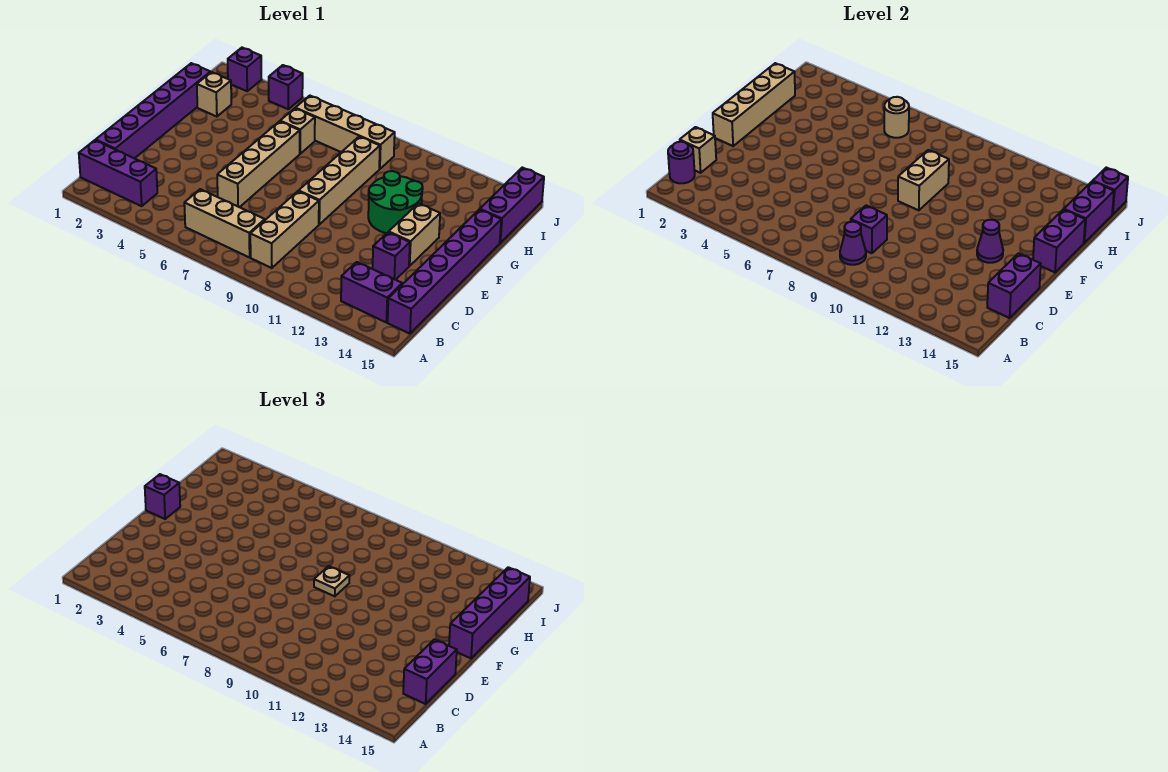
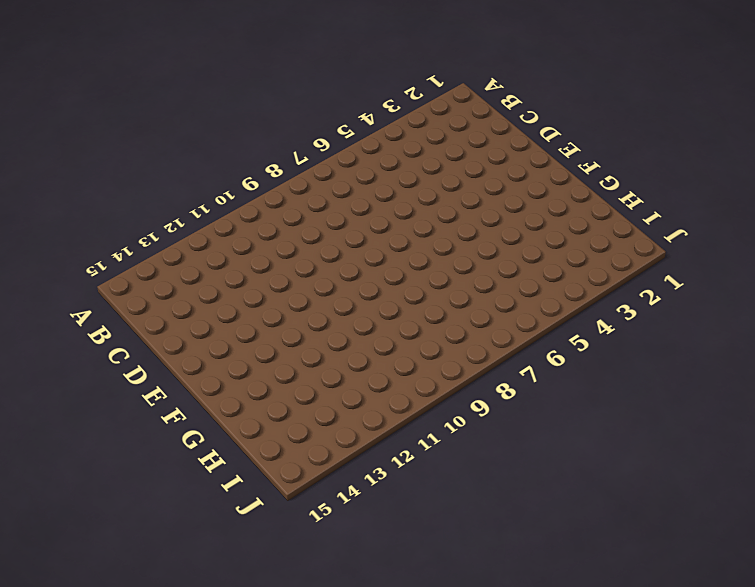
none -> purple brick B1:B3 level 1
none -> tan brick B6:B8 level 1
none -> tan brick B9:D9 level 1
none -> purple brick B13:B14 level 1

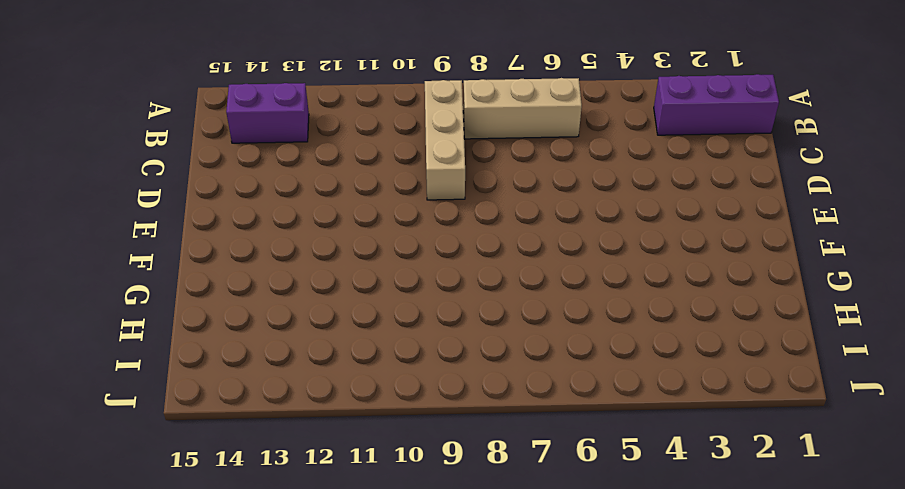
none -> purple brick B15:G15 level 1
none -> purple brick C1:H1 level 1
none -> tan brick D6:G6 level 1
none -> purple brick D13 level 1

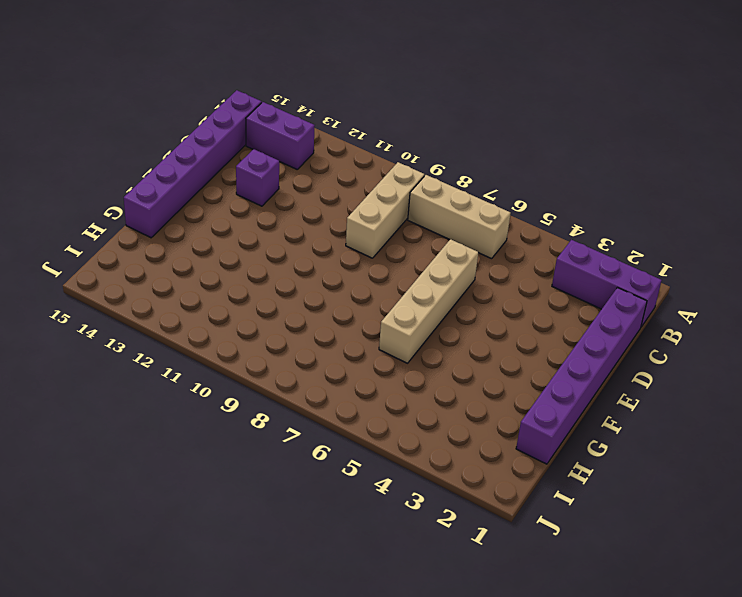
none -> tan brick E9:H9 level 1
none -> tan brick E13:F13 level 1
none -> green round brick F11:G12 level 1
none -> tan brick H2 level 1

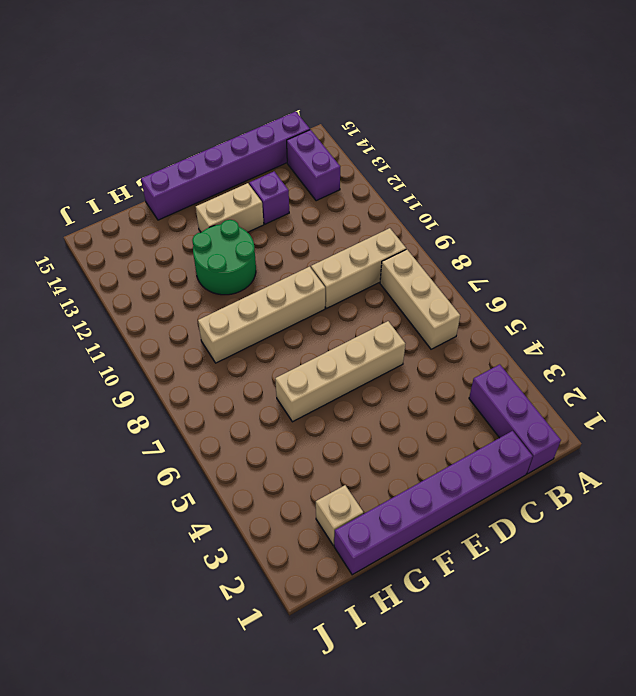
none -> tan brick H6 level 1
none -> purple brick H15:J15 level 1
none -> tan brick I6:I9 level 1
none -> purple brick J2 level 1

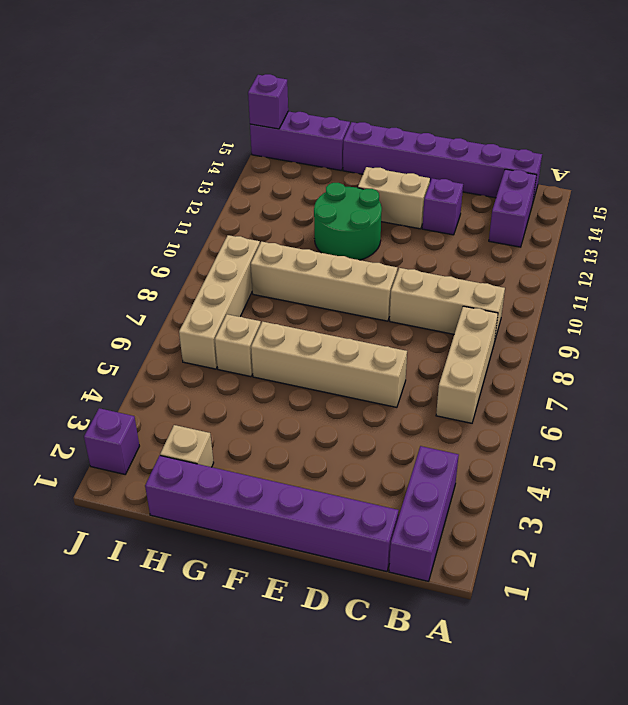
none -> purple brick J4 level 1
none -> purple round brick B1 level 2
none -> purple cone B9 level 2
none -> tan brick C1 level 2

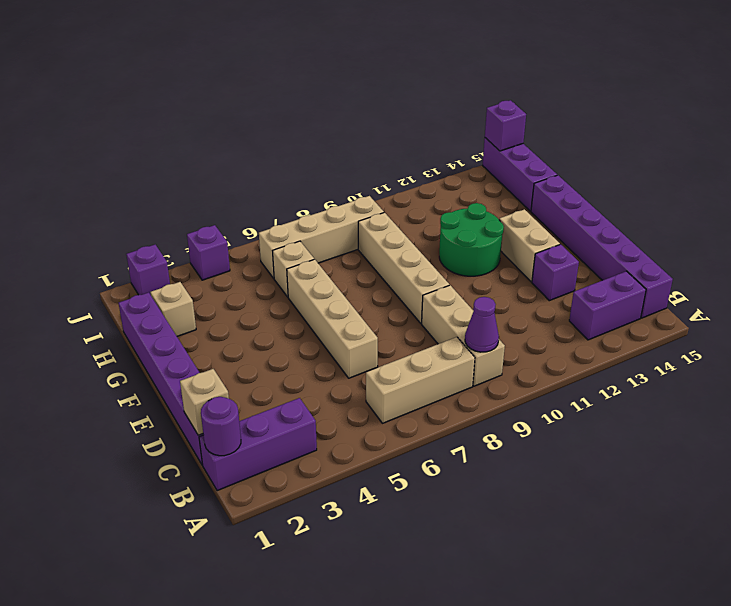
none -> purple brick C9 level 2
none -> purple brick C15:D15 level 2
none -> tan brick E1:H1 level 2
none -> purple cone E13 level 2

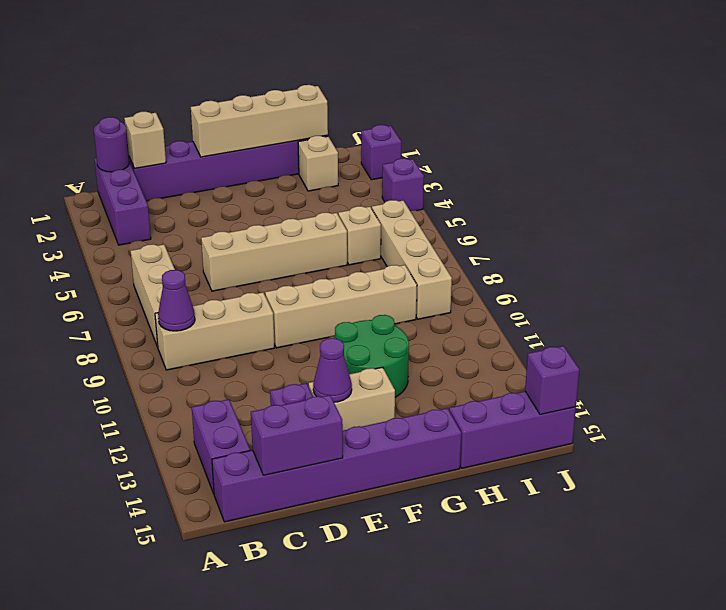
none -> purple brick C9 level 2
none -> tan brick F9:G9 level 2
none -> purple brick F15:G15 level 2
none -> purple brick H15:I15 level 2

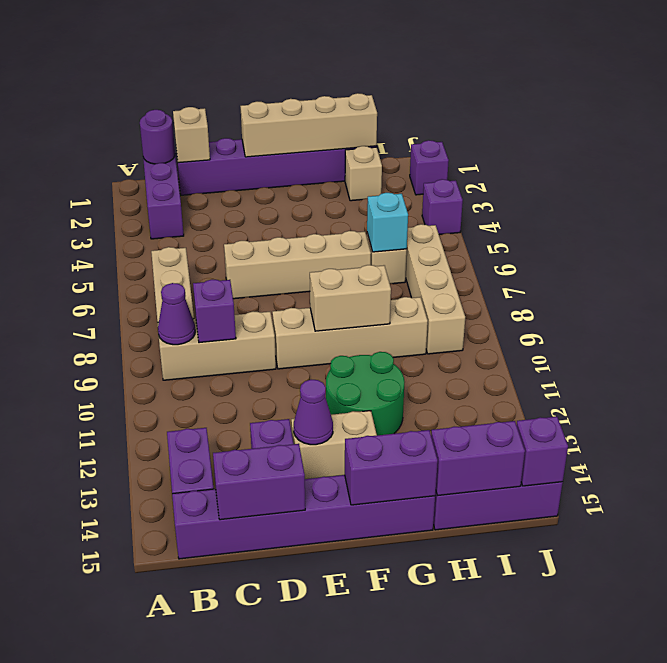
cyan brick H6 level 2 -> none
none -> tan round brick I6 level 2
none -> purple brick C15:D15 level 3
none -> purple brick F1 level 3
none -> tan plate F9 level 3

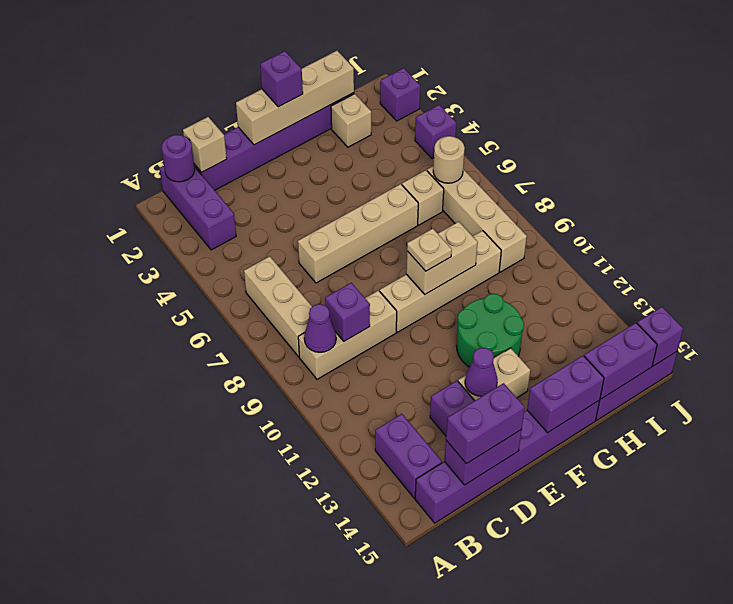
none -> purple brick F15:I15 level 3

